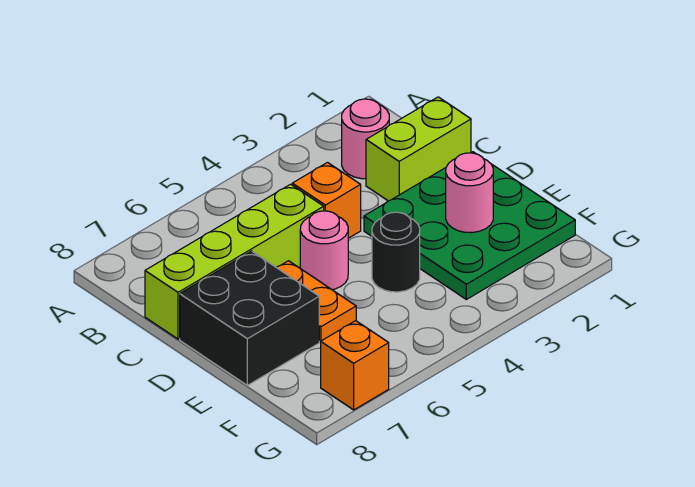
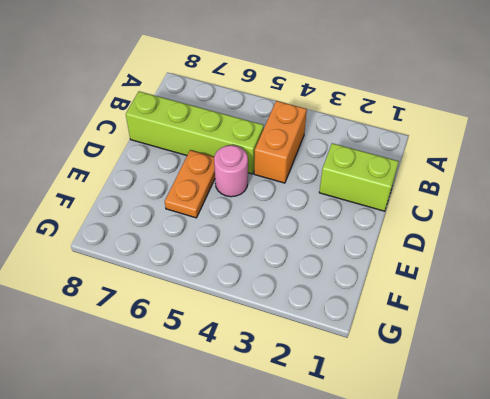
orange brick B4:C4 level 1 -> orange brick C4 level 1
none -> pink round brick B2 level 1
none -> green plate D1:F3 level 1

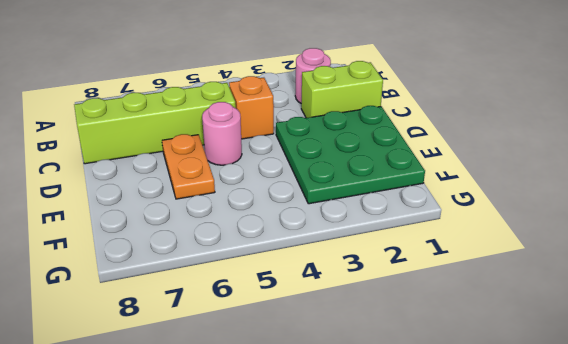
none -> black brick D7:E8 level 1
none -> black round brick E4 level 1

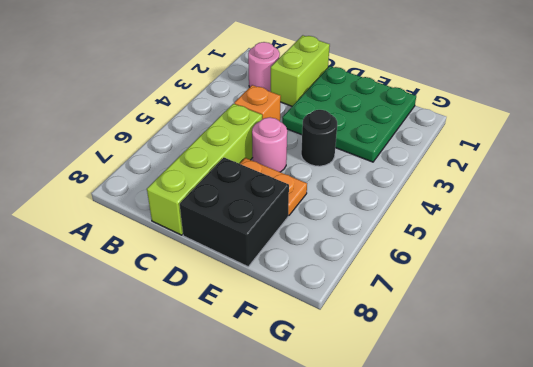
none -> orange brick G7 level 1
none -> pink round brick E2 level 2

